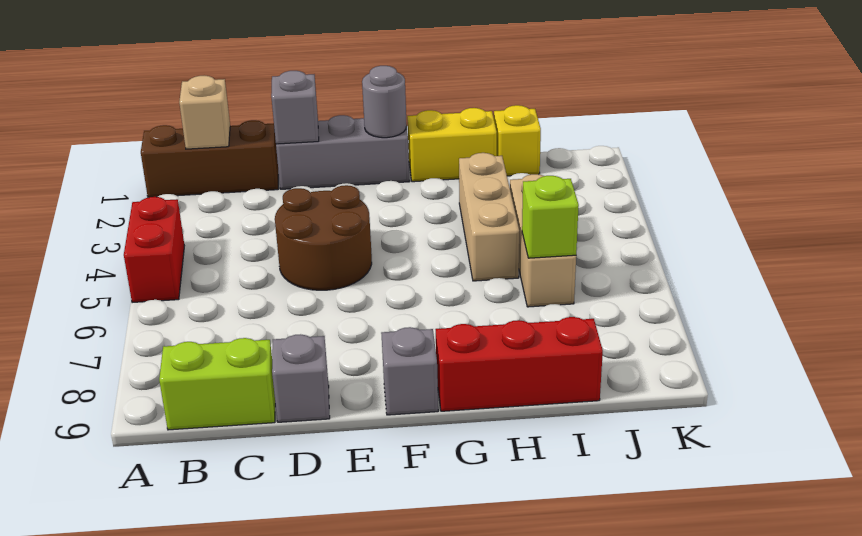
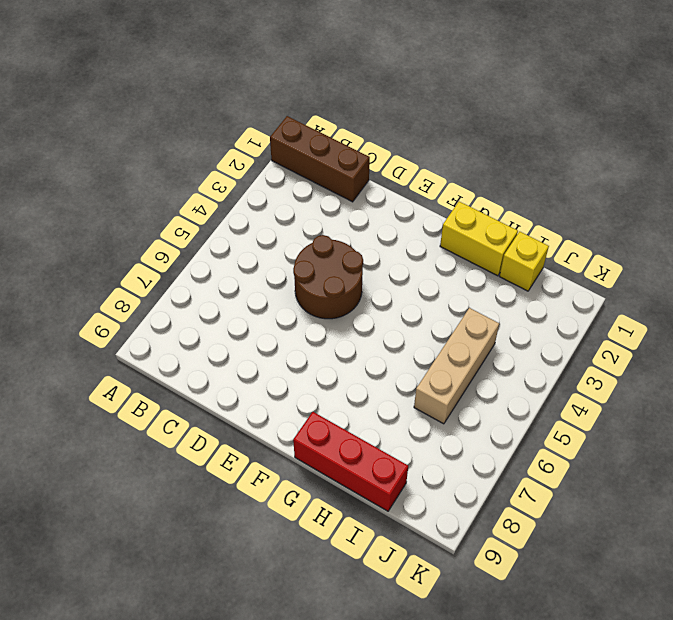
none -> red brick A4:A5 level 1
none -> lime brick B9:C9 level 1
none -> grey brick D1:F1 level 1

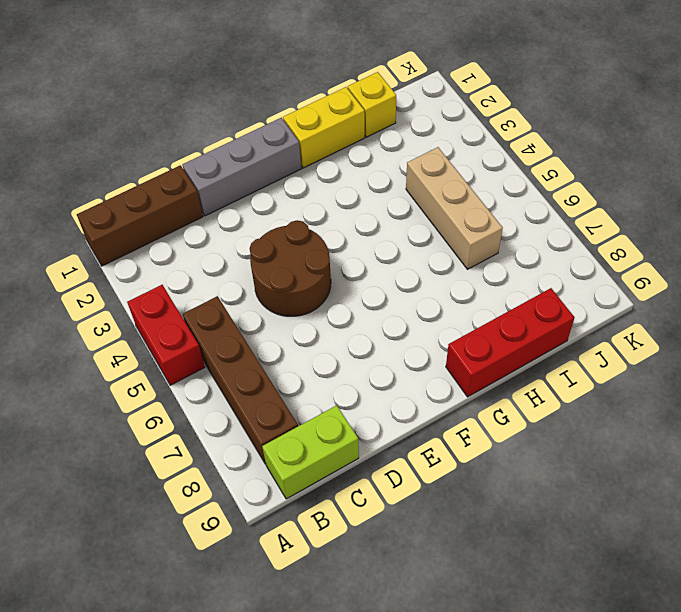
brown brick B5:B8 level 1 -> none
none -> grey brick D9 level 1
none -> grey brick F9 level 1
none -> tan brick H3:H5 level 1

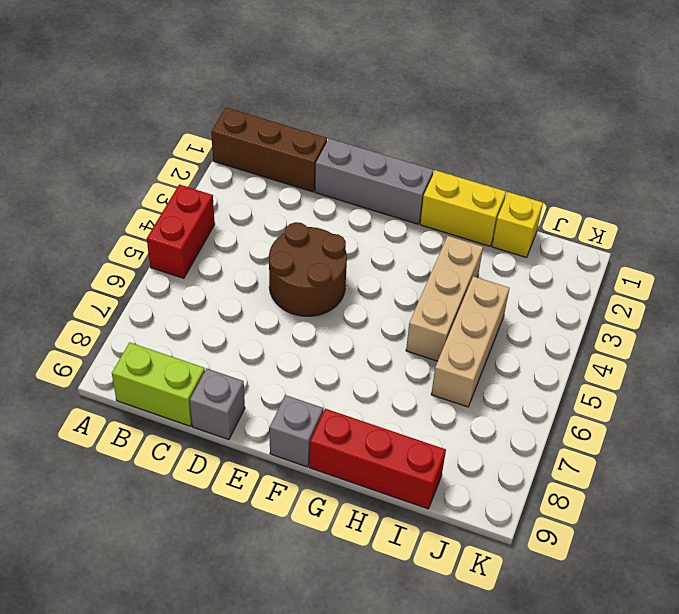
none -> tan brick B1 level 2
none -> grey brick D1 level 2
none -> grey round brick F1 level 2

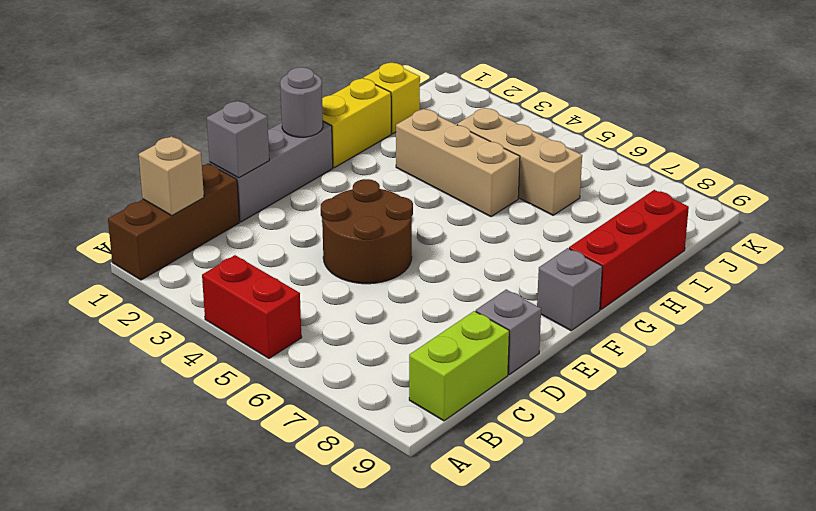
none -> lime brick I6 level 2

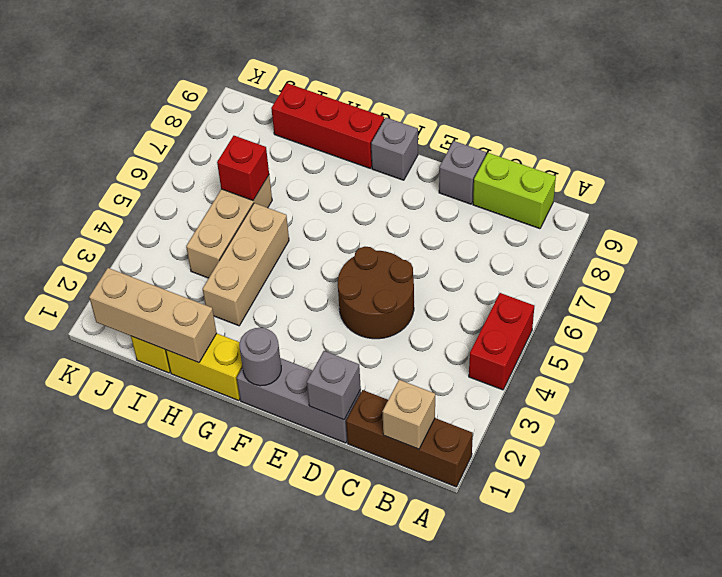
tan brick H1:J1 level 2 -> none
red brick I6 level 2 -> lime brick I6 level 2

